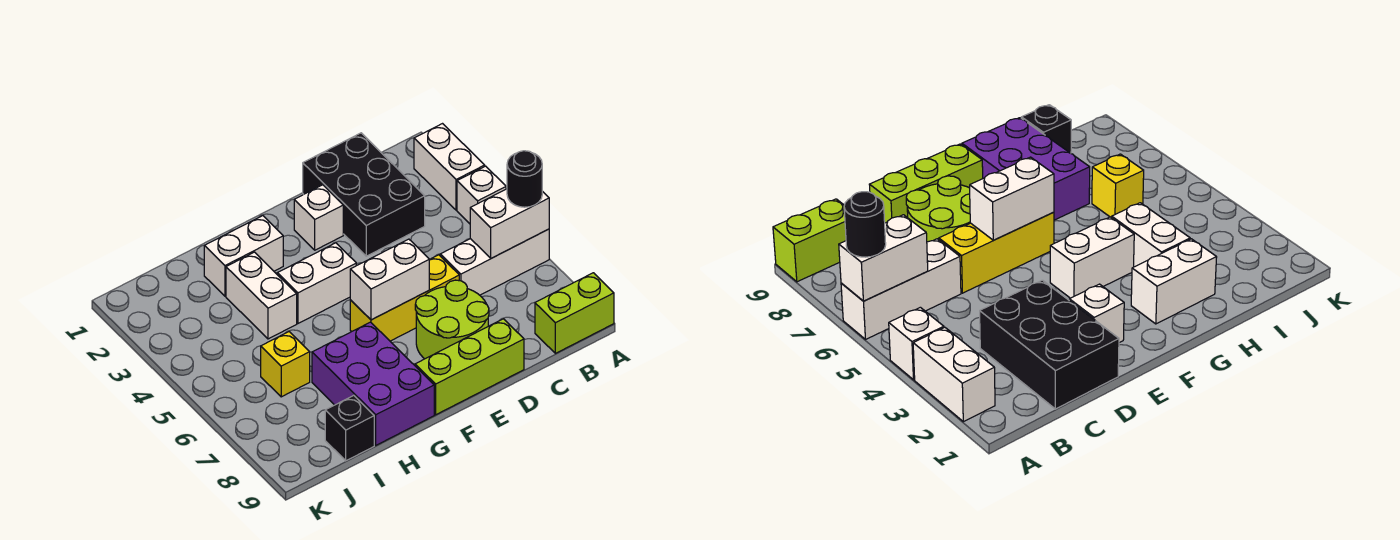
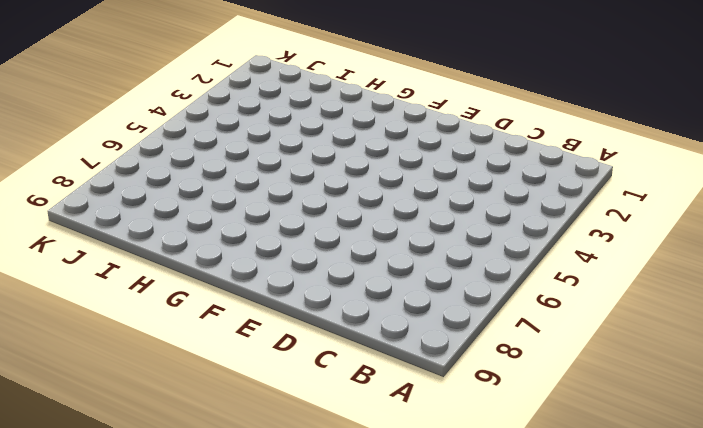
none -> white brick A2:A3 level 1
none -> white brick A4 level 1
none -> white brick A6:C6 level 1

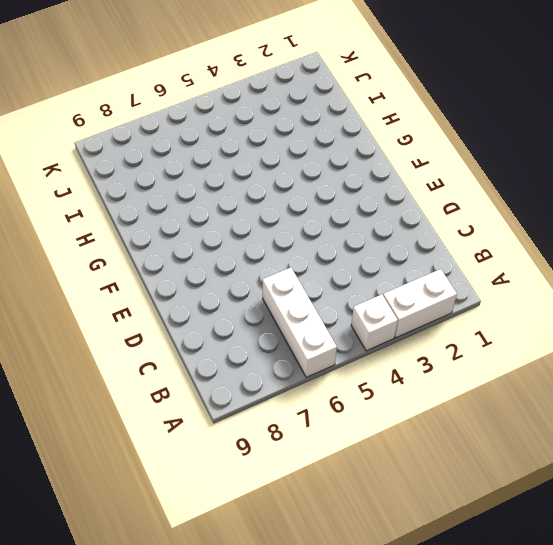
none -> lime brick A9:B9 level 1
none -> black brick C1:D3 level 1
none -> yellow brick D6:F6 level 1

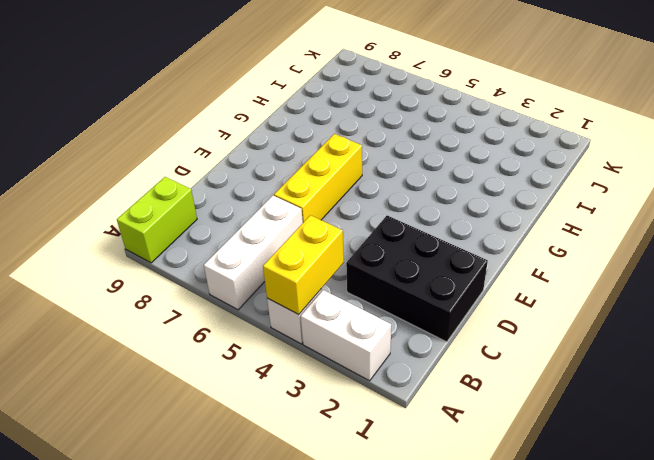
yellow brick A4:B4 level 2 -> none
none -> lime round brick D7:E8 level 1
none -> lime brick D9:F9 level 1
none -> white brick E2 level 1

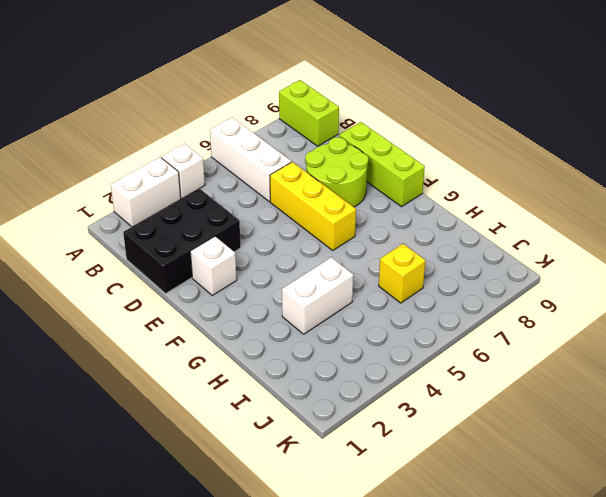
none -> white brick F4:G4 level 1
none -> white brick G2:H2 level 1
none -> purple brick G7:H9 level 1

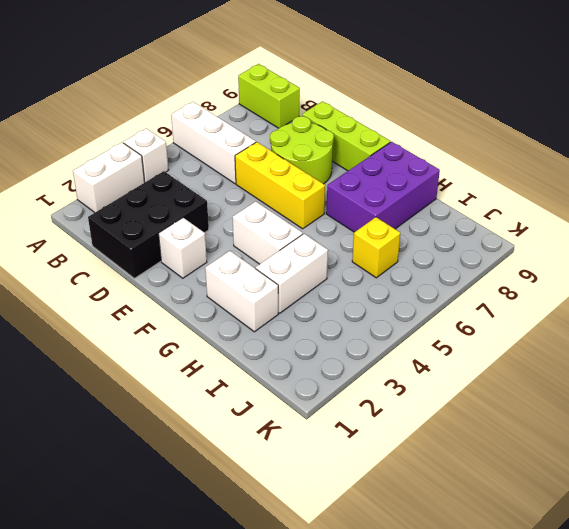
none -> black brick I9 level 1
none -> white brick A6:B6 level 2
none -> white brick E6:F6 level 2

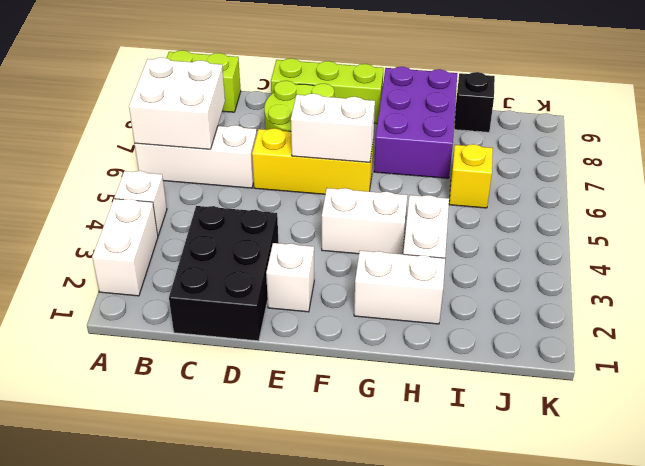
white brick A6:B7 level 2 -> white brick A6:B6 level 2
none -> black round brick A6 level 3

